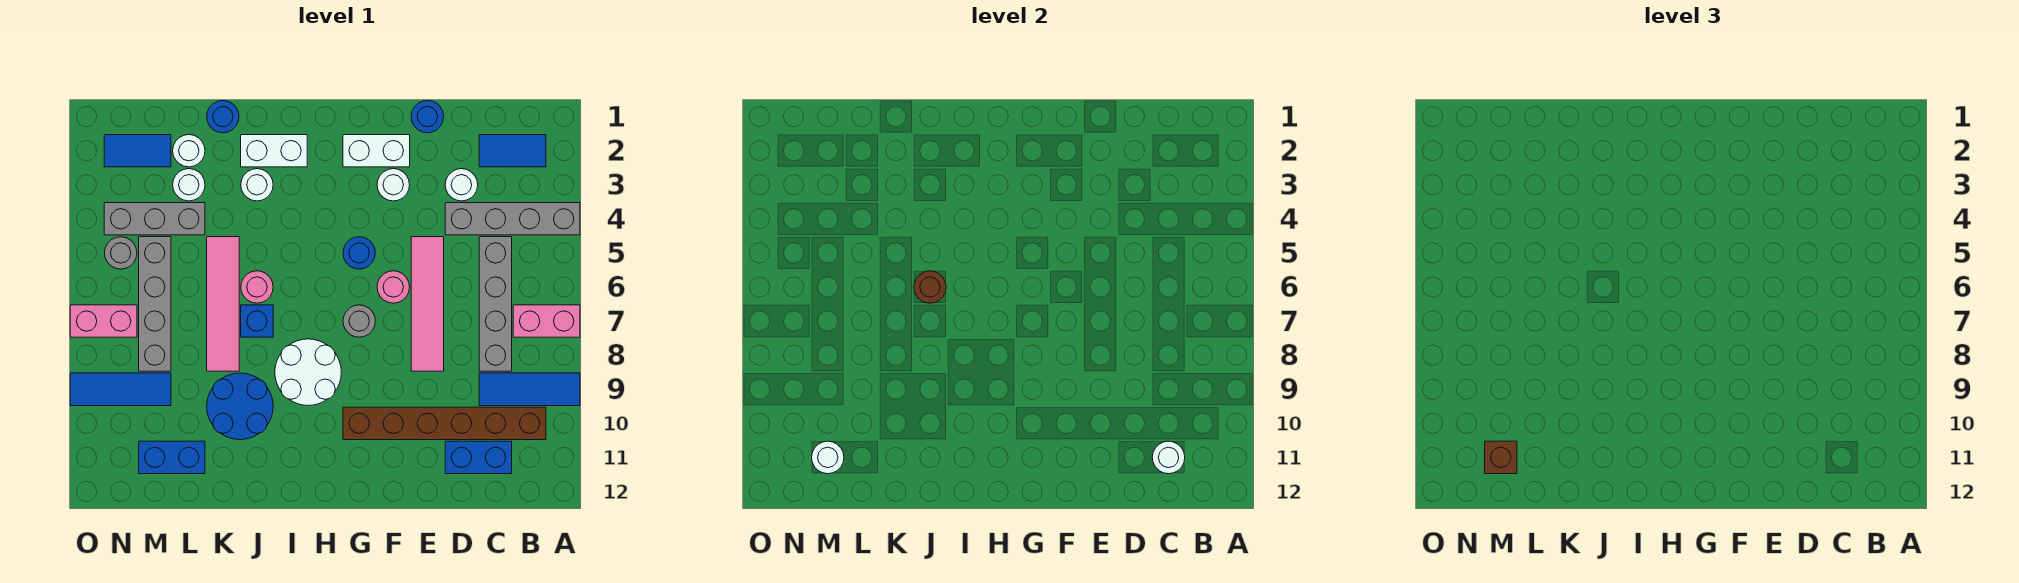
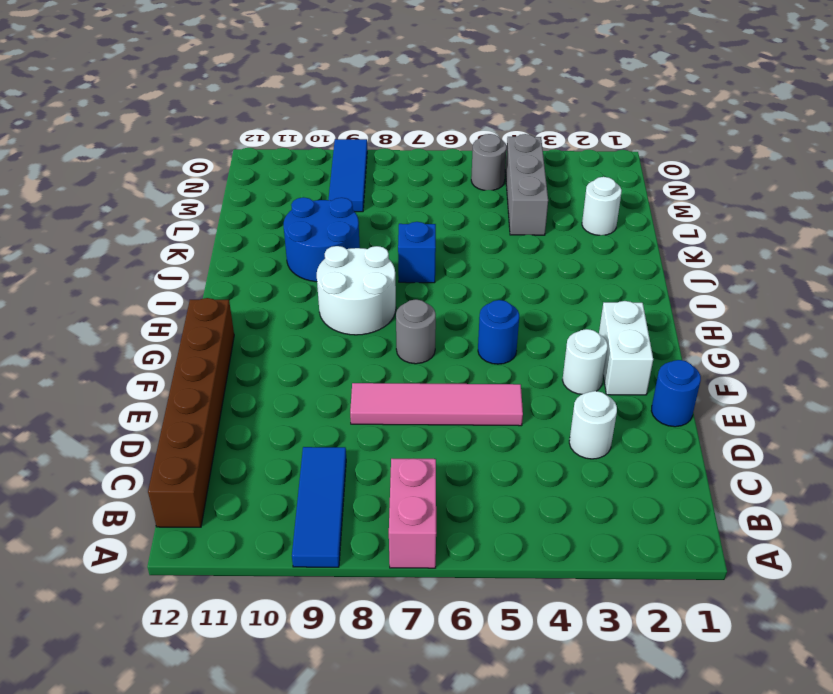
brown brick B12:G12 level 1 -> brown brick B10:G10 level 1
none -> grey brick A4:D4 level 1
none -> blue tile B2:C2 level 1
none -> grey brick C5:C8 level 1
none -> blue brick C11:D11 level 1

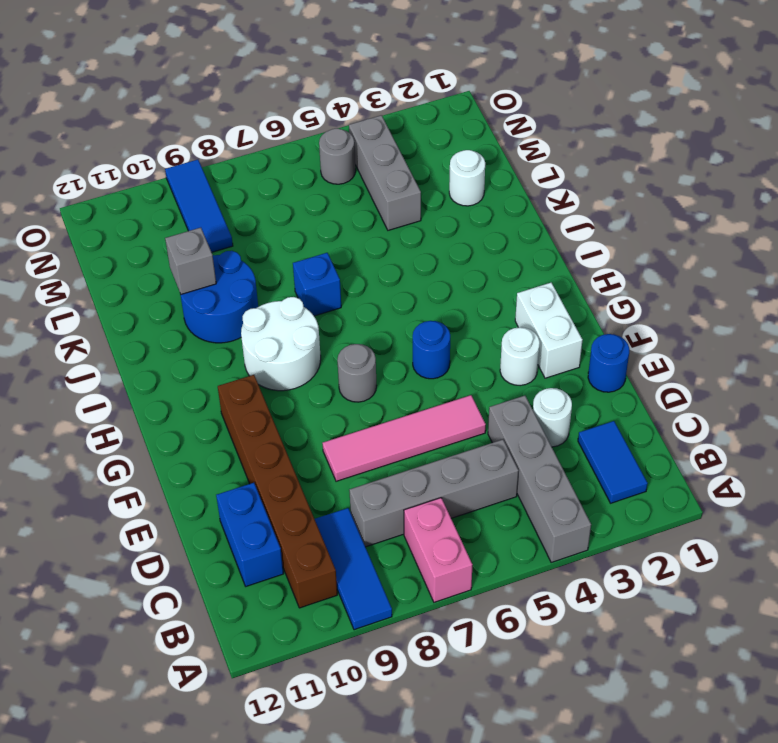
grey brick K10 level 2 -> none
none -> pink round brick F6 level 1
none -> white brick I2:J2 level 1
none -> white round brick J3 level 1
none -> pink round brick J6 level 1

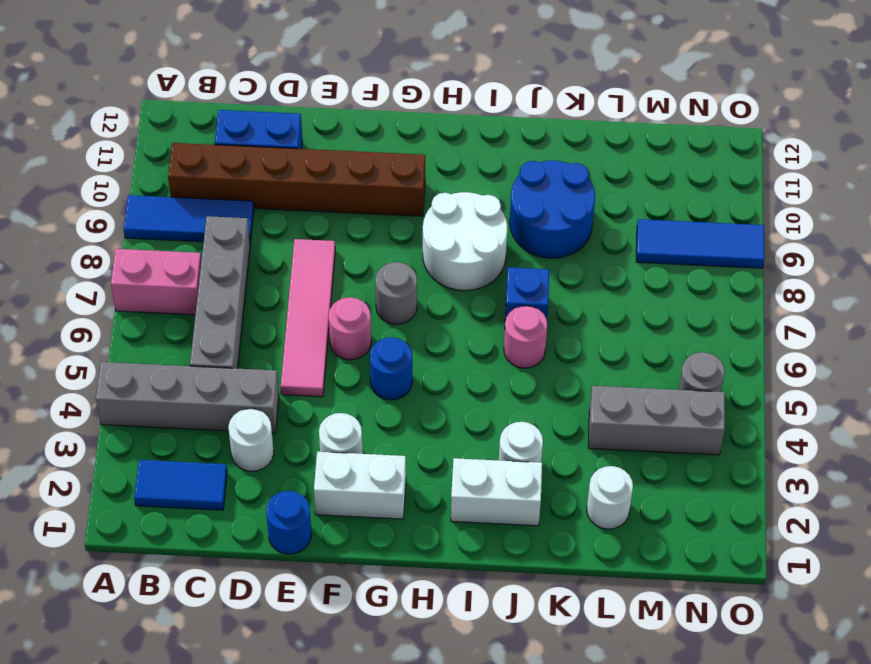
none -> blue round brick K1 level 1
none -> pink tile K5:K8 level 1
none -> white round brick L3 level 1
none -> blue brick L11:M11 level 1

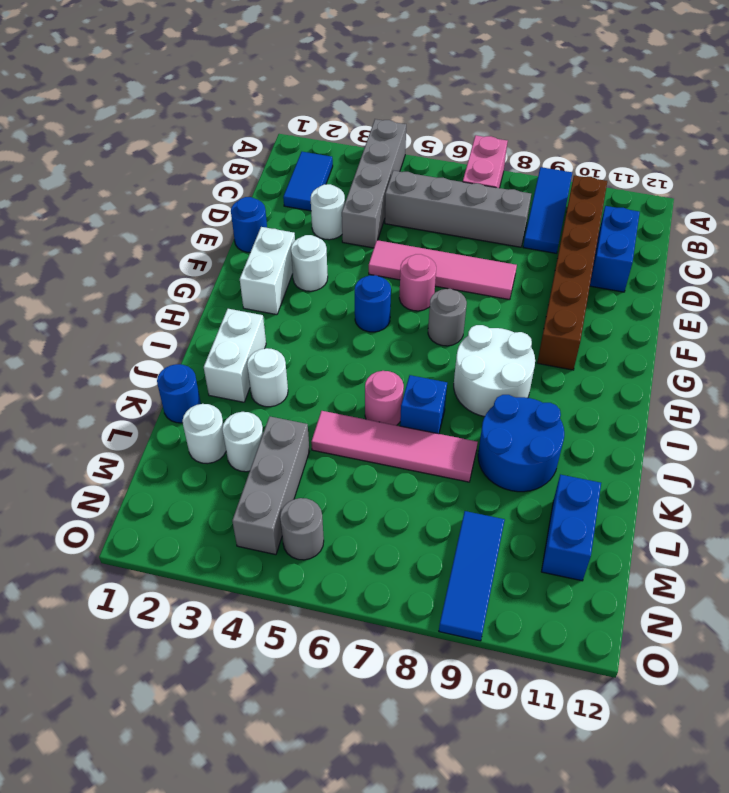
none -> blue tile M2:N2 level 1
none -> grey brick M5:M8 level 1
none -> pink brick N7:O7 level 1
none -> white round brick C11 level 2

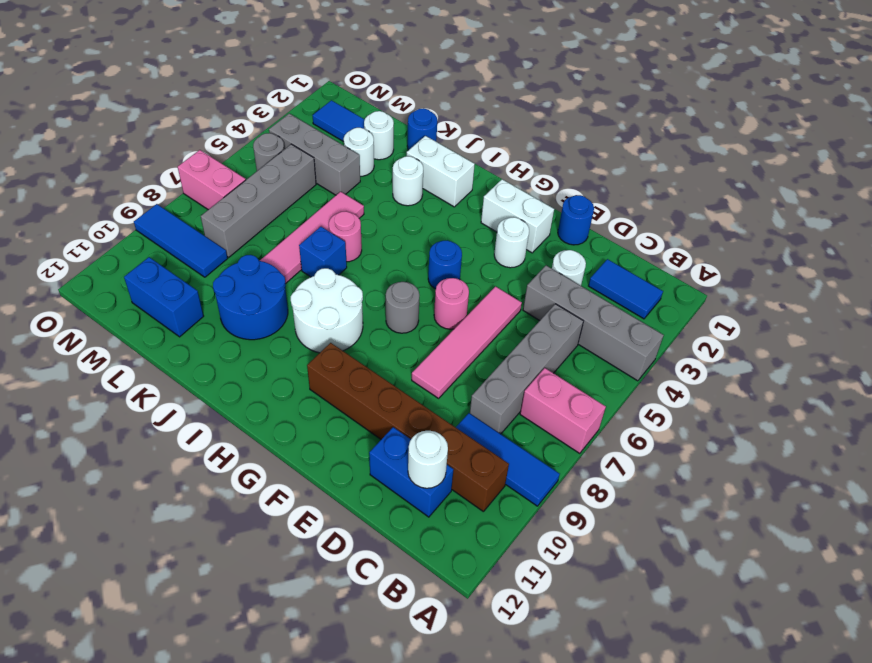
none -> brown round brick J6 level 2
none -> white round brick M11 level 2
none -> brown brick M11 level 3

